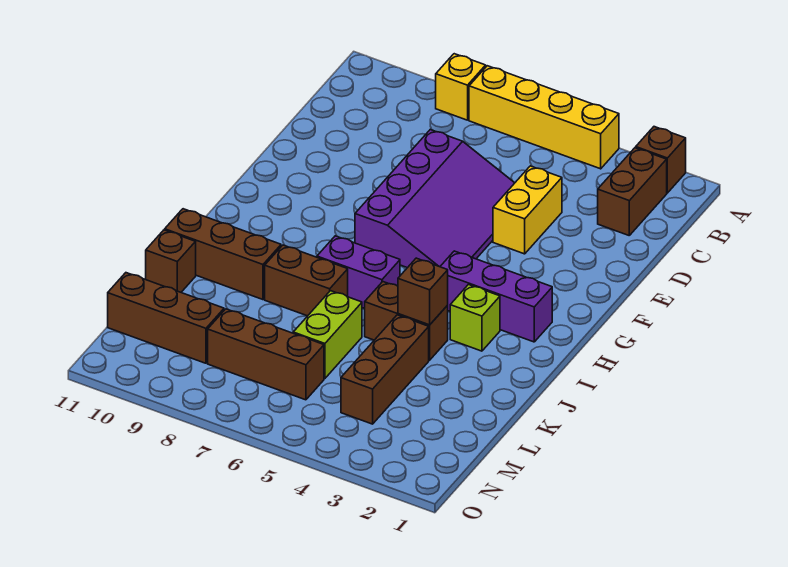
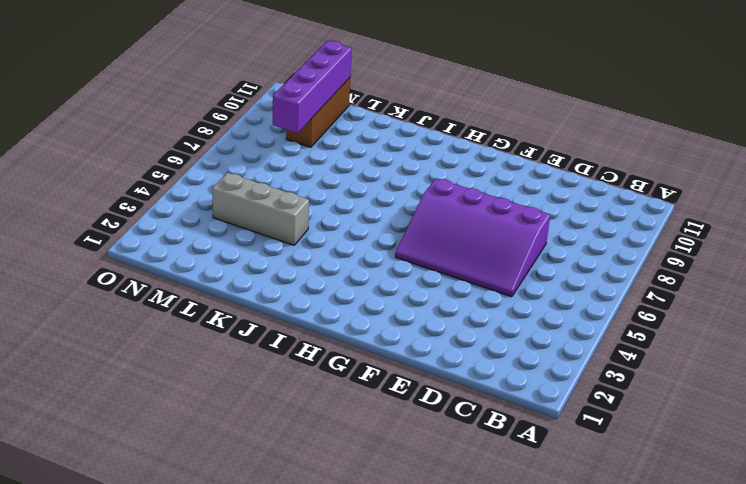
grey brick K4:M4 level 1 -> brown brick K4:M4 level 1
purple brick M8:M11 level 2 -> none
none -> brown brick A2 level 1
none -> yellow brick A4:A7 level 1
none -> yellow brick A8 level 1

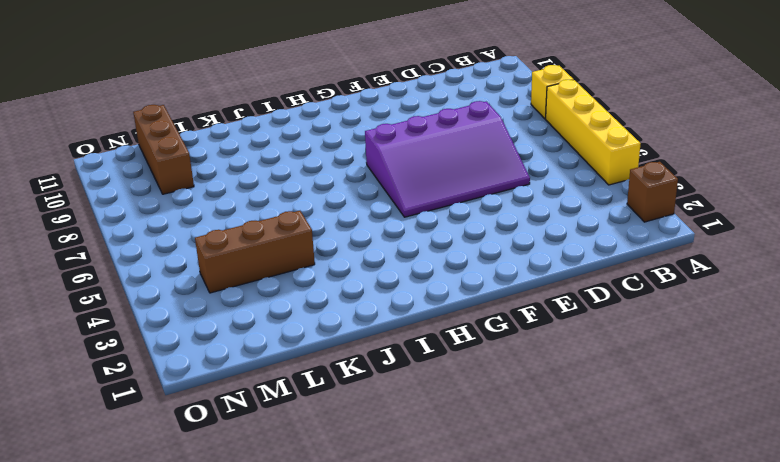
none -> brown brick B2:C2 level 1
none -> yellow brick D4:E4 level 1
none -> purple brick H2:H4 level 1

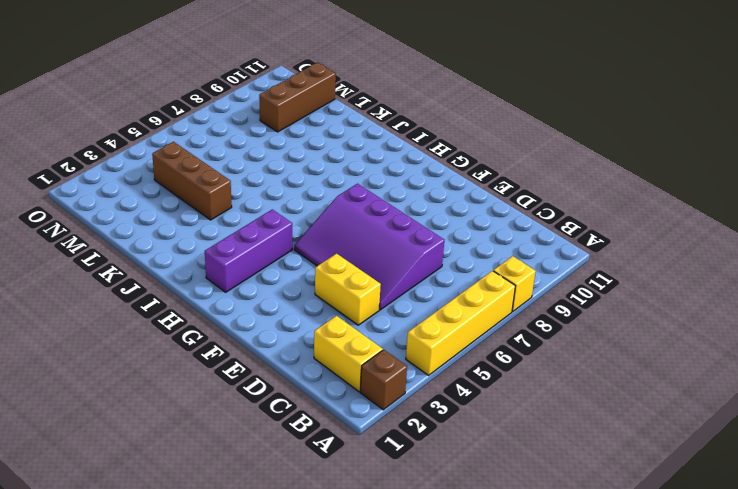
yellow brick B2:C2 level 1 -> brown brick B2:C2 level 1
none -> lime brick I3 level 1
none -> purple brick I6:I7 level 1
none -> brown brick J4:J5 level 1

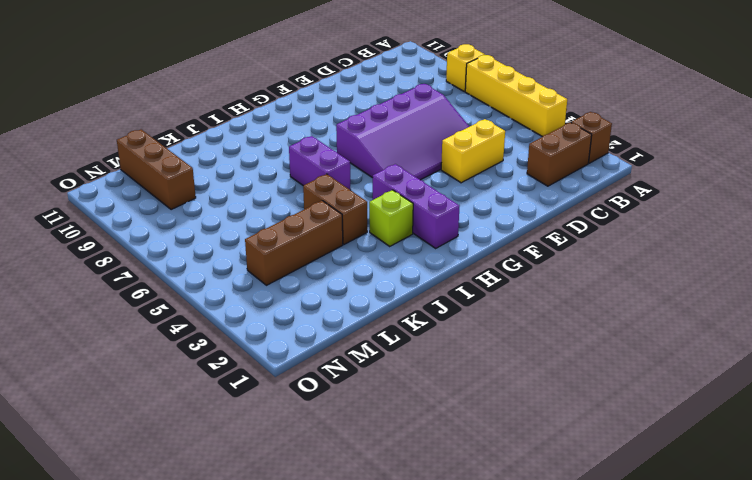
none -> brown brick J7:J8 level 1
none -> brown brick J9:J11 level 1
none -> lime brick K6:L6 level 1

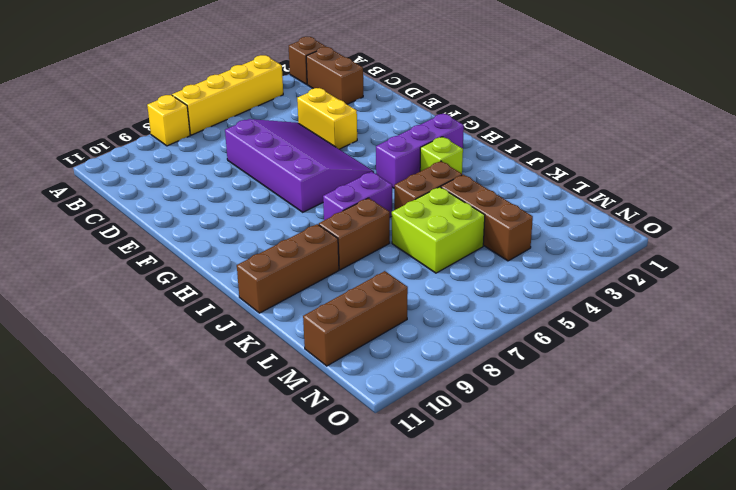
lime brick K5:L6 level 1 -> lime brick K6:L6 level 1
none -> brown brick K11 level 1
none -> brown brick M6:M8 level 1
none -> brown brick J4 level 2

